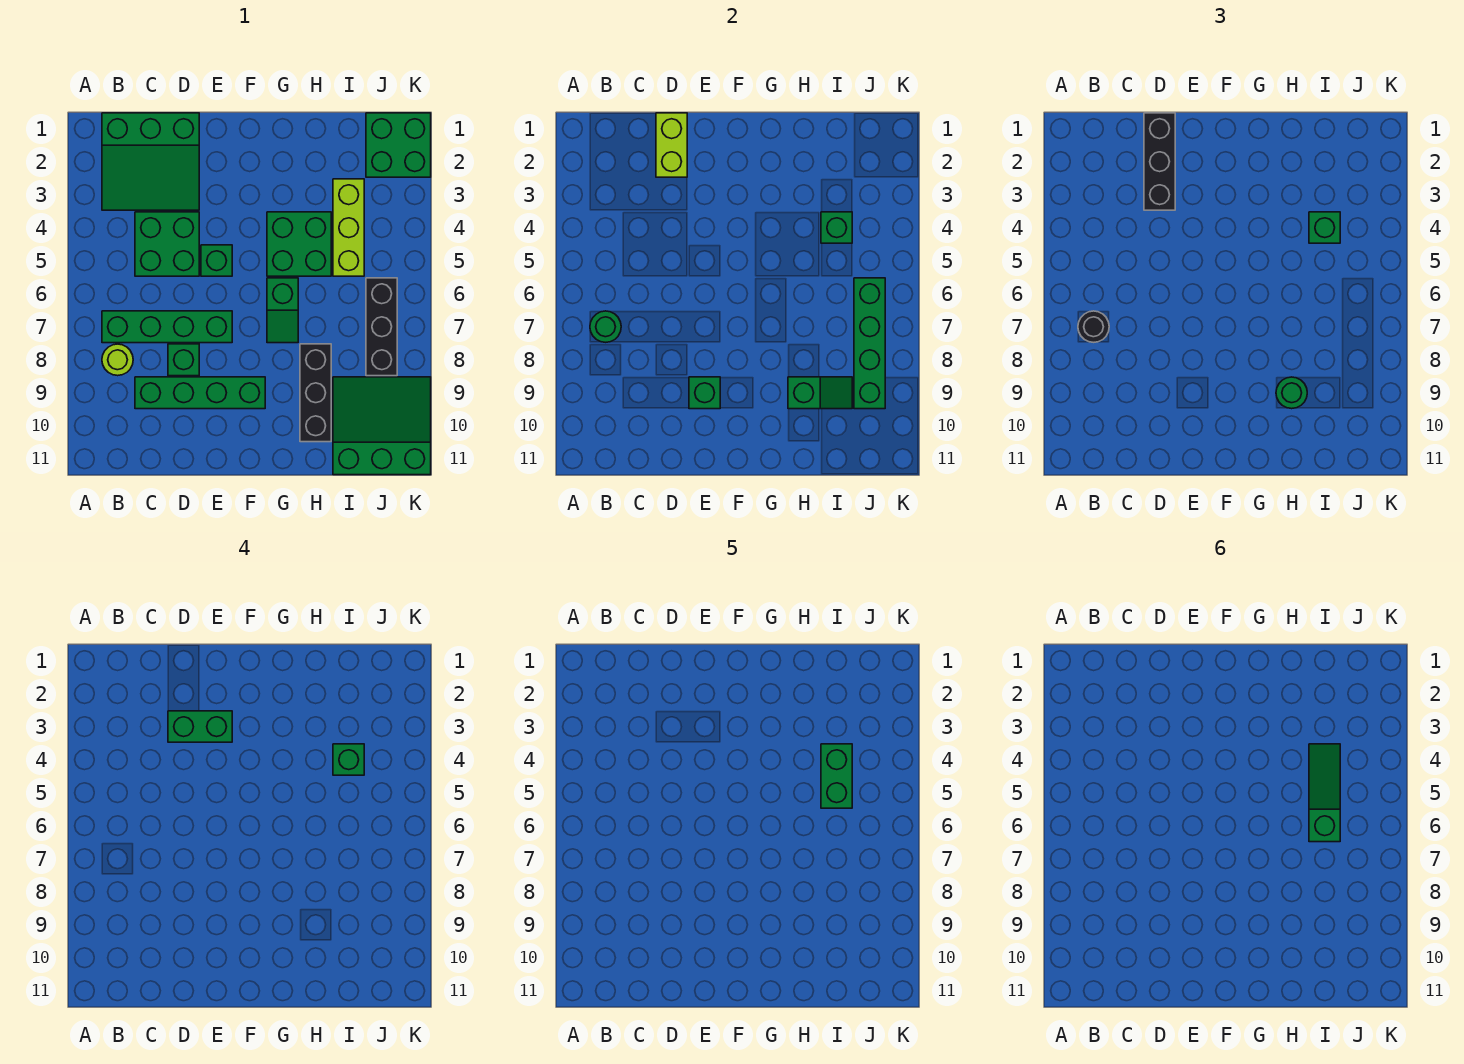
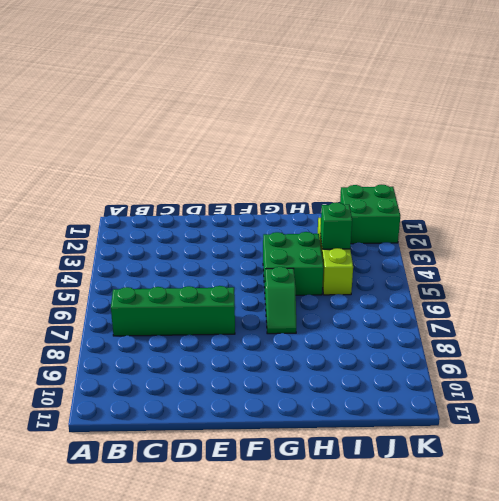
none -> green slope B1:D3 level 1 top 1
none -> lime round brick B8 level 1
none -> green brick C4:D5 level 1

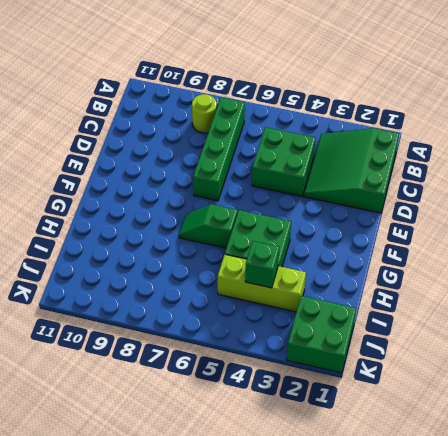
none -> green brick C9:F9 level 1
none -> green brick D8 level 1
none -> green brick E5 level 1

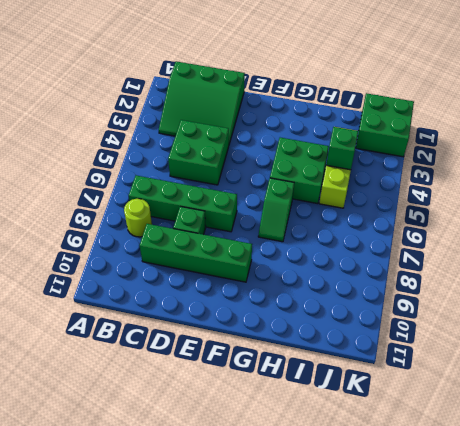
none -> green brick E5 level 1
none -> black brick H8:H10 level 1
none -> green slope I9:K11 level 1 top 11

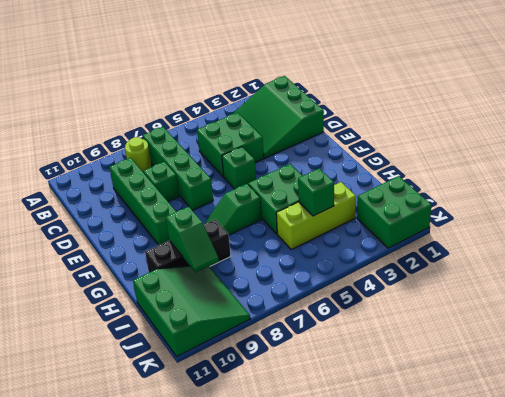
none -> black brick J6:J8 level 1
none -> green round brick B7 level 2
none -> lime brick D1:D2 level 2

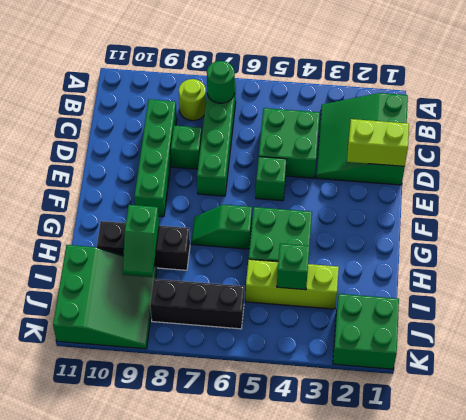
none -> green brick E9 level 2
none -> green brick J6:J9 level 2
none -> black round brick B7 level 3

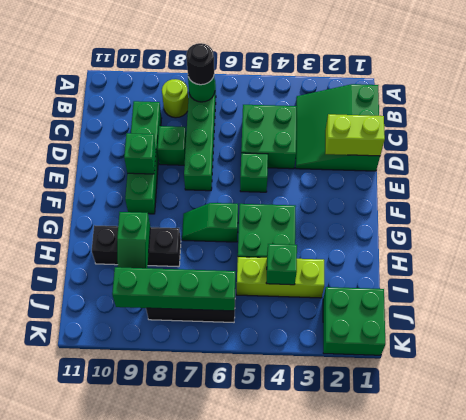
none -> green slope I9:K11 level 1 top 11
none -> black brick D1:D3 level 3
none -> green round brick H9 level 3

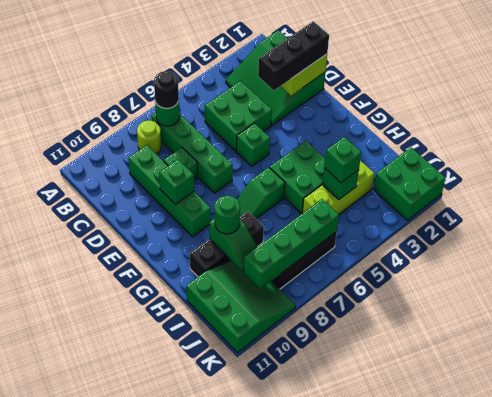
none -> green brick D3:E3 level 4
none -> green brick I4 level 4
none -> green brick I4:I5 level 5

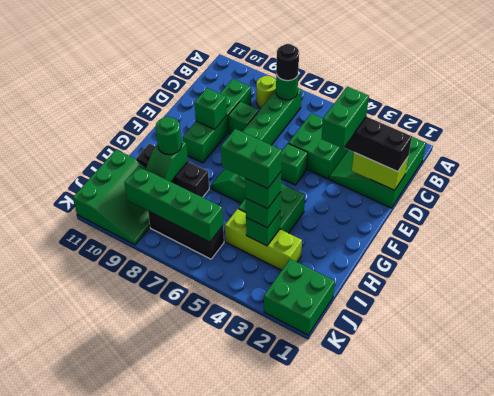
none -> green slope I4:I6 level 6 top 6

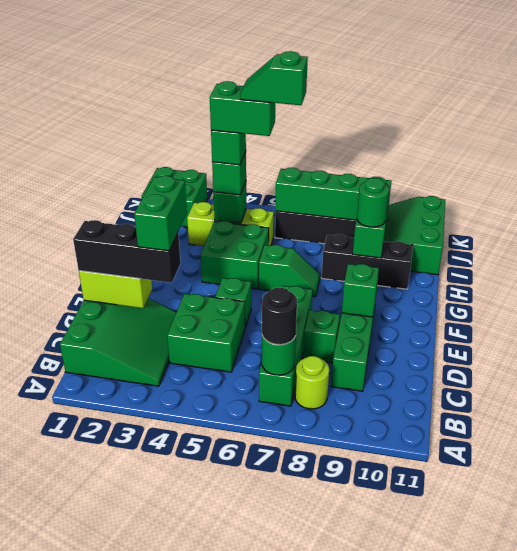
green slope I5:I6 level 6 top 6 -> green slope I4:I6 level 6 top 6

